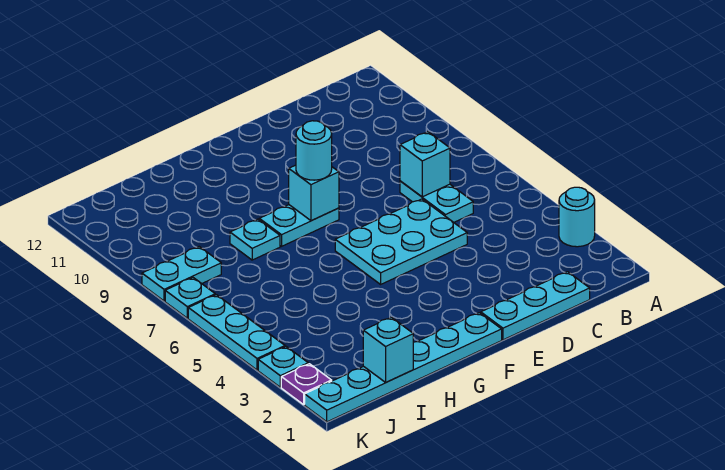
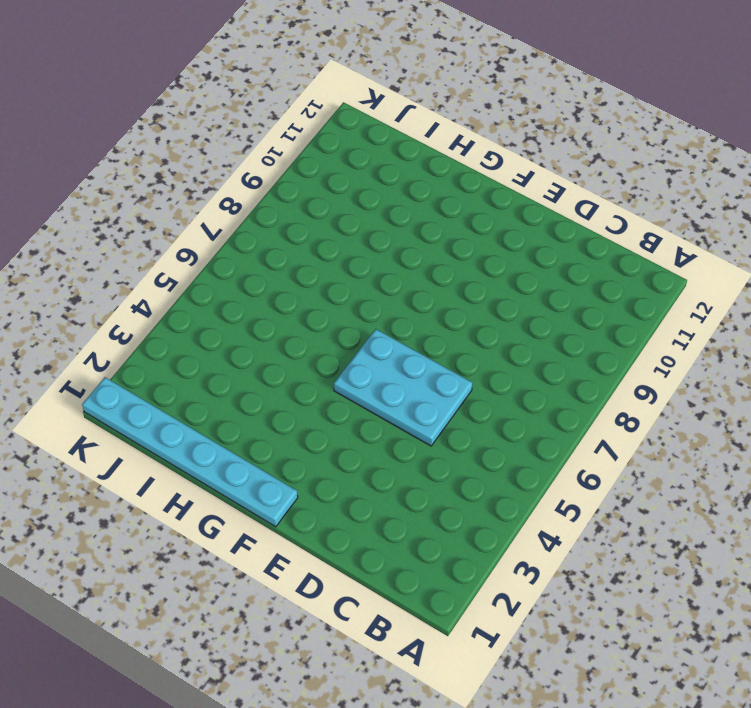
none -> cyan round brick A3 level 1
none -> cyan plate C1:E1 level 1
none -> cyan plate C6:C7 level 1

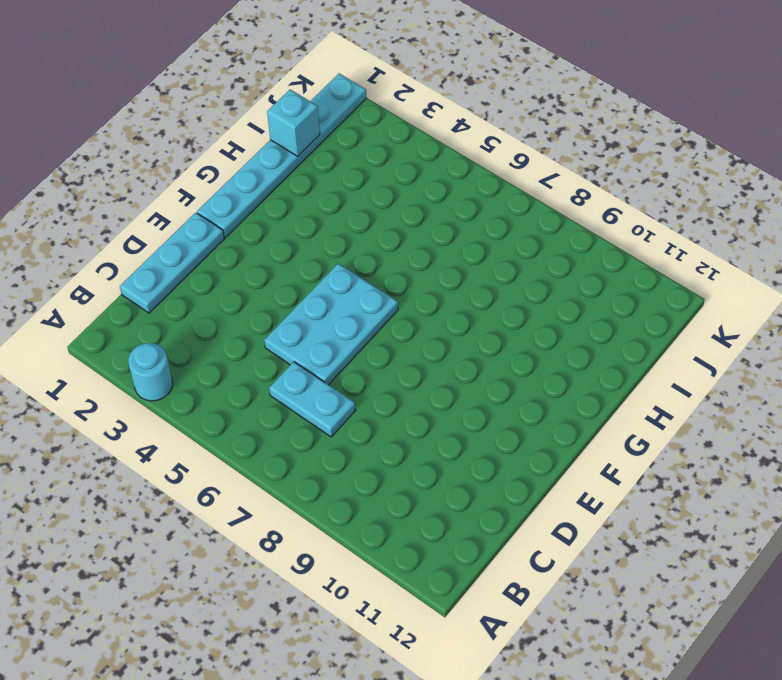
none -> cyan plate F8:G8 level 1
none -> cyan plate H8 level 1
none -> cyan plate J8:K8 level 1

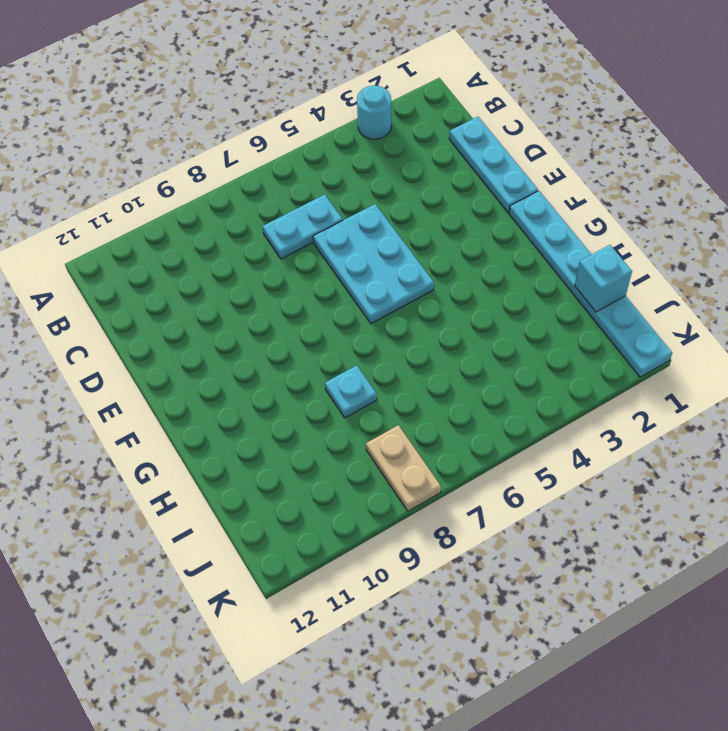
tan plate J8:K8 level 1 -> cyan plate J8:K8 level 1
none -> cyan plate F8:G8 level 1
none -> purple plate K2 level 1
none -> cyan plate K3 level 1

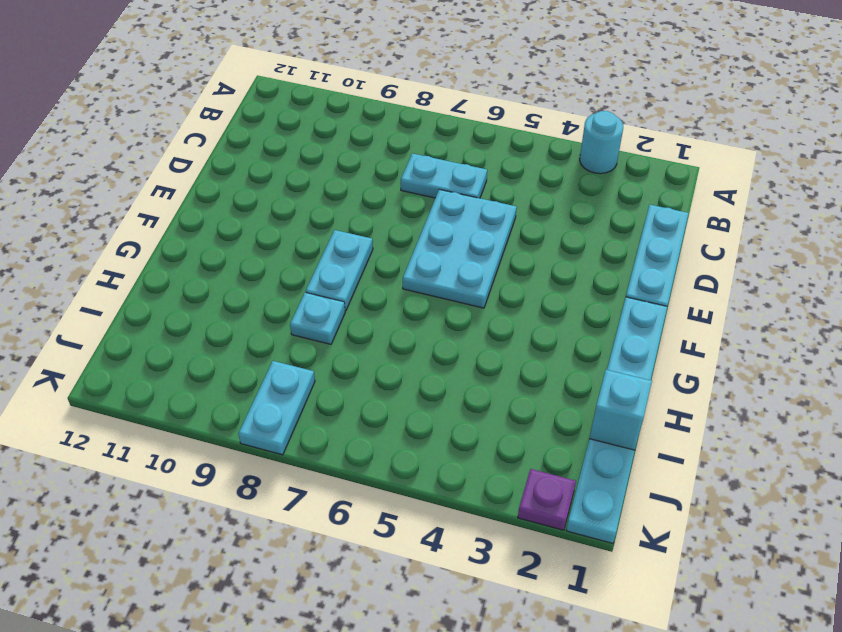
none -> cyan plate K3 level 1
none -> cyan plate K4:K6 level 1
none -> cyan plate K7 level 1

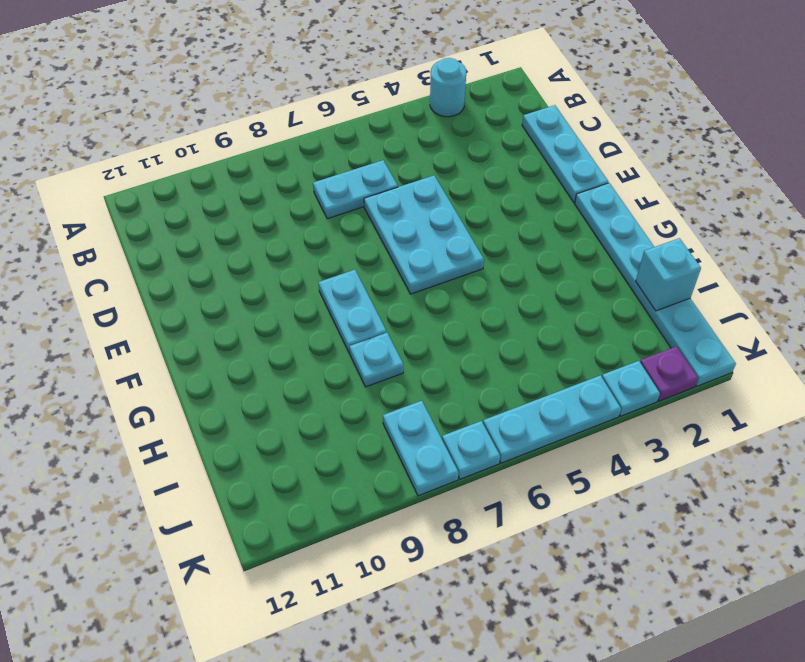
none -> cyan brick C7 level 2
none -> cyan brick F8 level 2
none -> cyan round brick F8 level 3

